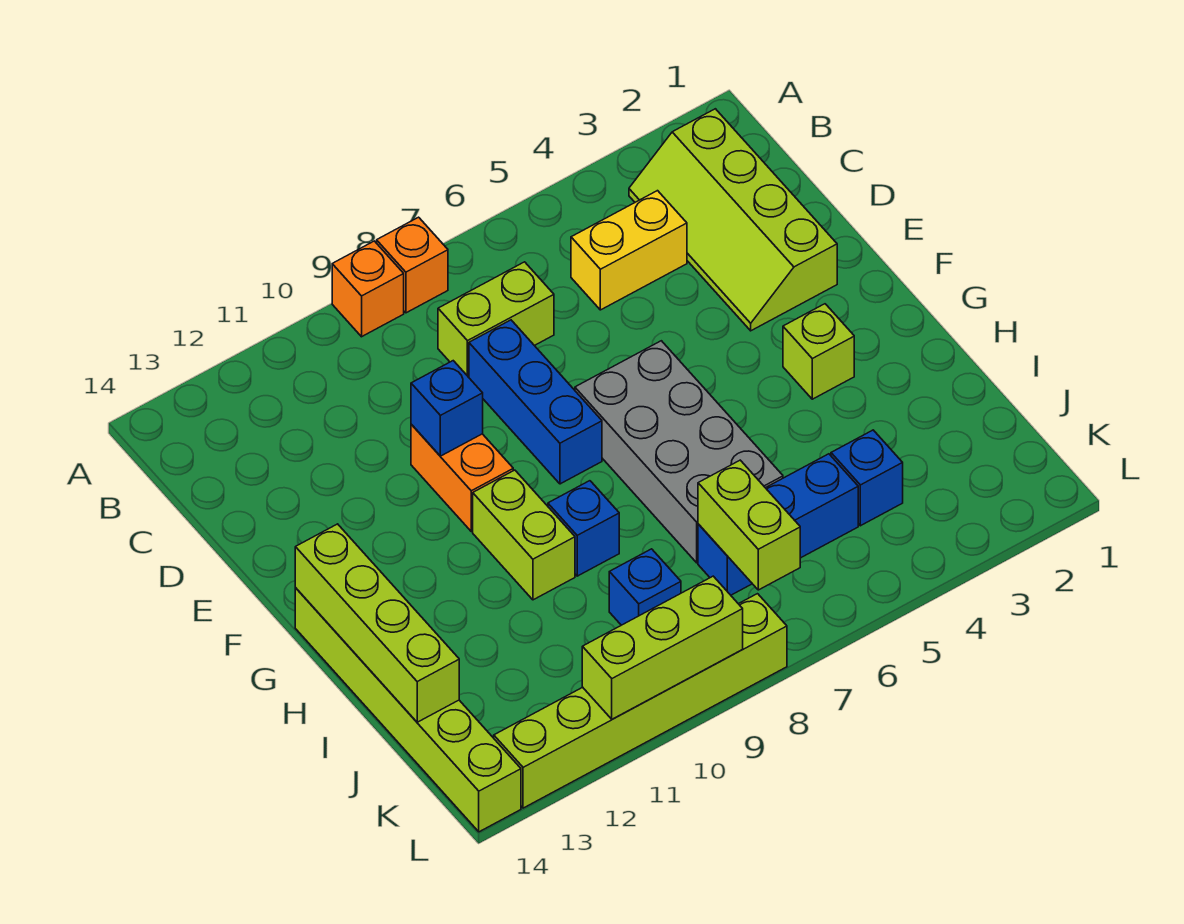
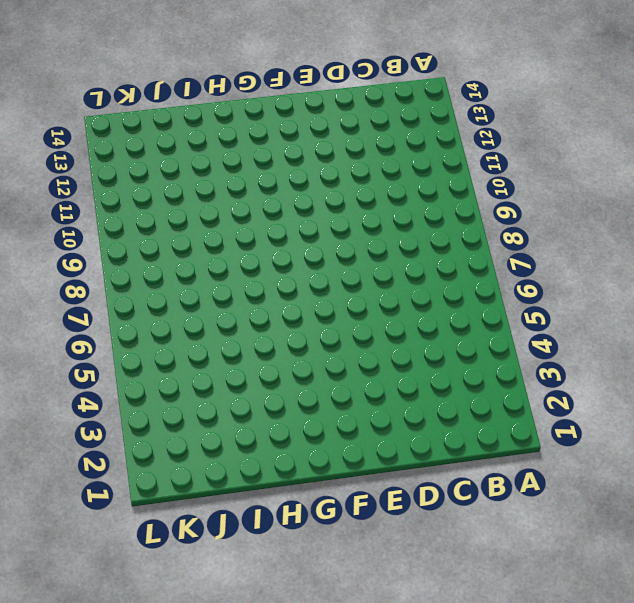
none -> orange brick A8 level 1
none -> orange brick A9 level 1
none -> lime slope B2:E3 level 1 top 2

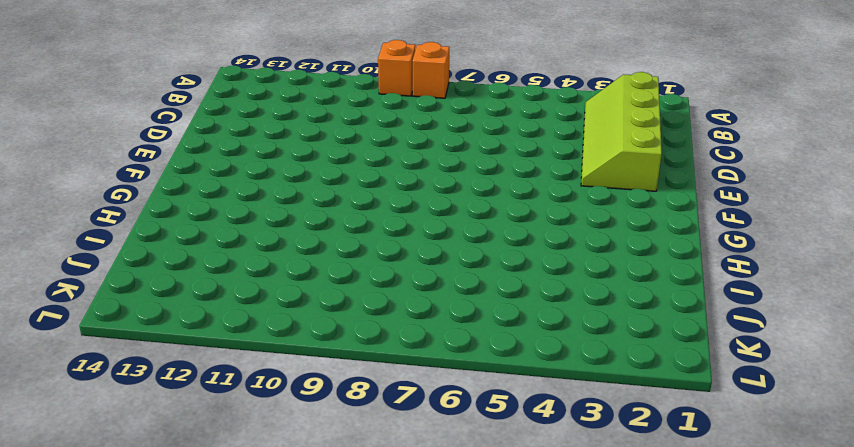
none -> yellow brick C4:C5 level 1
none -> lime brick C7:C8 level 1
none -> blue brick D8:F8 level 1

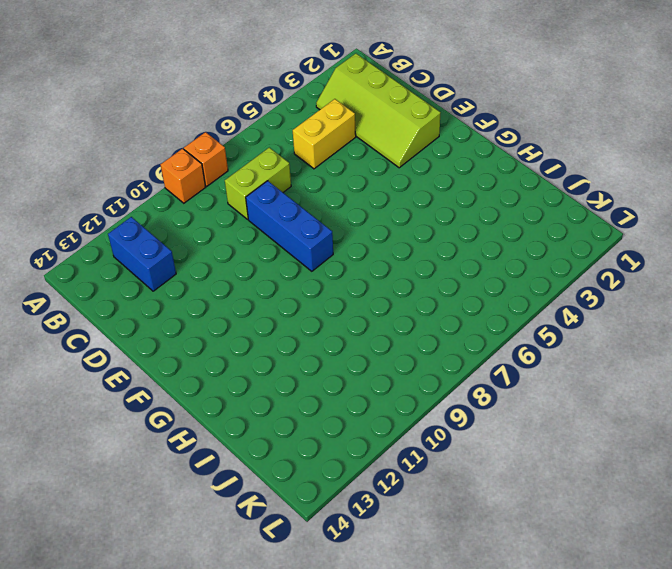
blue brick B12:C12 level 1 -> none
none -> orange brick E10:F10 level 1
none -> grey brick F6:I7 level 1
none -> lime brick G3 level 1

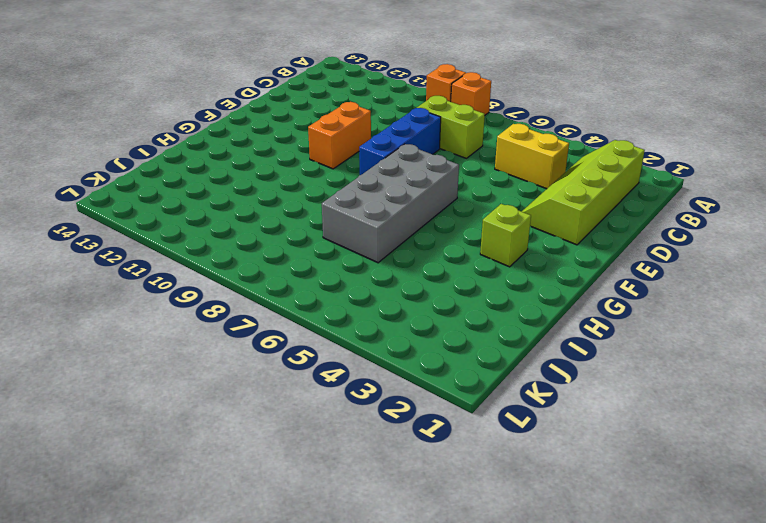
none -> lime brick G10:H10 level 1
none -> lime brick G14:L14 level 1
none -> blue brick H9 level 1

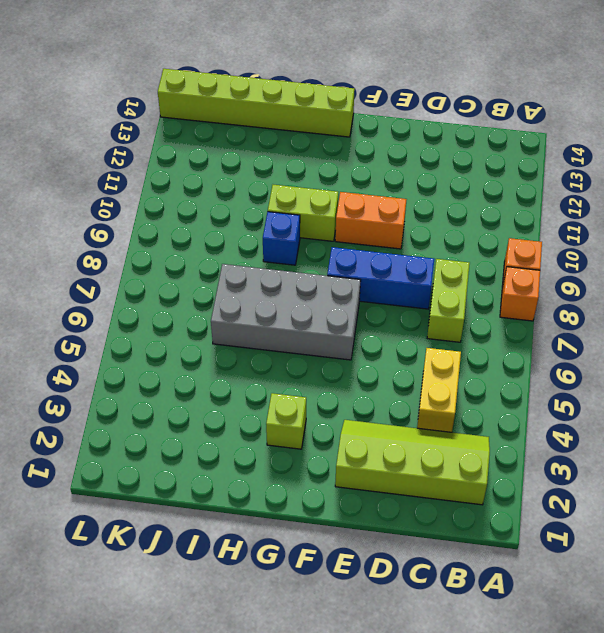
none -> blue brick J4 level 1
none -> blue brick J5:J7 level 1
none -> blue brick J9 level 1

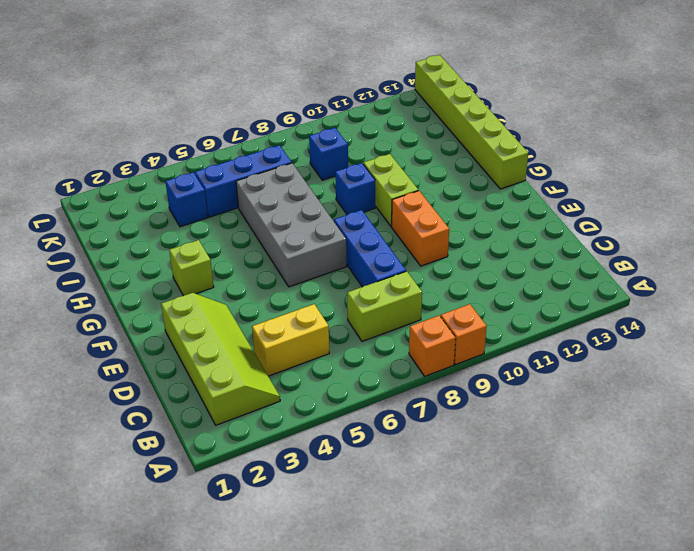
none -> lime brick L8:L13 level 1
none -> blue brick E10 level 2
none -> lime brick G14:J14 level 2

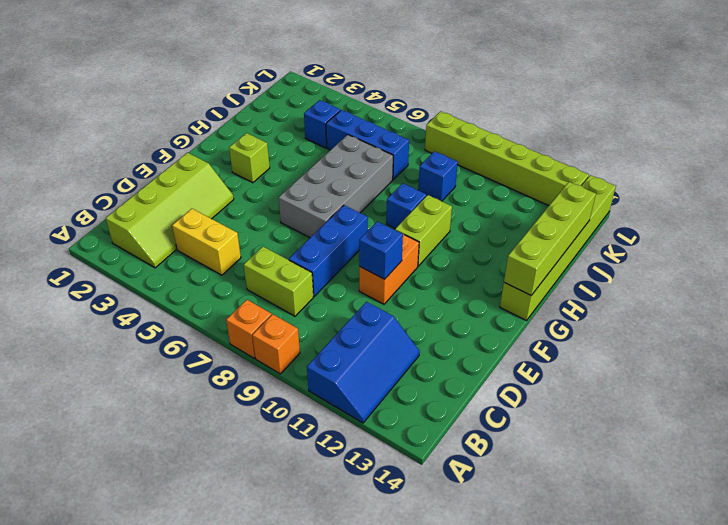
blue slope A11:C12 level 1 top 11 -> none
none -> lime brick J7:K7 level 2
none -> lime brick L9:L11 level 2

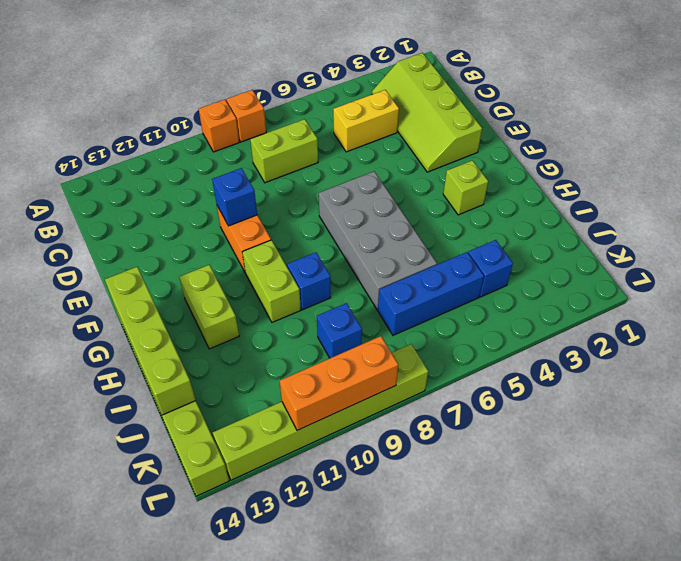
lime brick G12:H12 level 1 -> lime brick J7:K7 level 2
orange brick L9:L11 level 2 -> lime brick L9:L11 level 2
none -> blue brick D8:F8 level 1

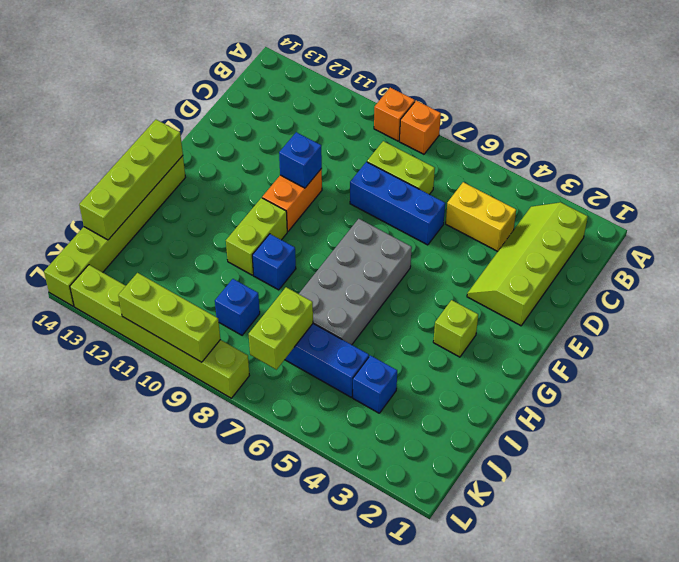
blue brick D6:D8 level 1 -> blue brick D8:F8 level 1

